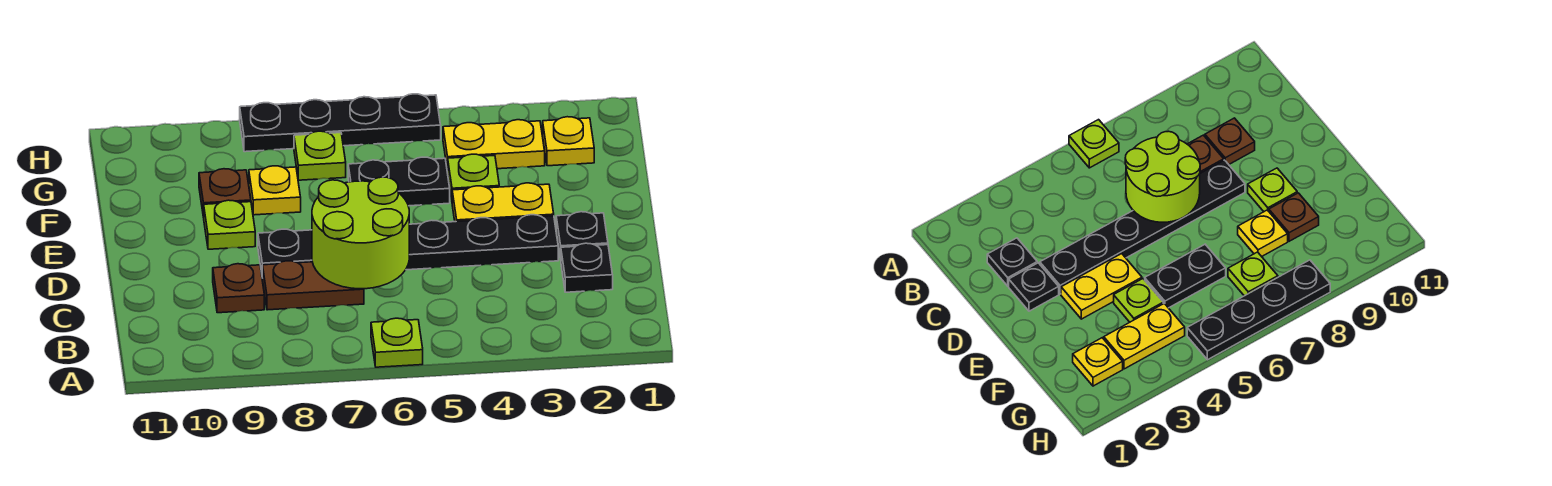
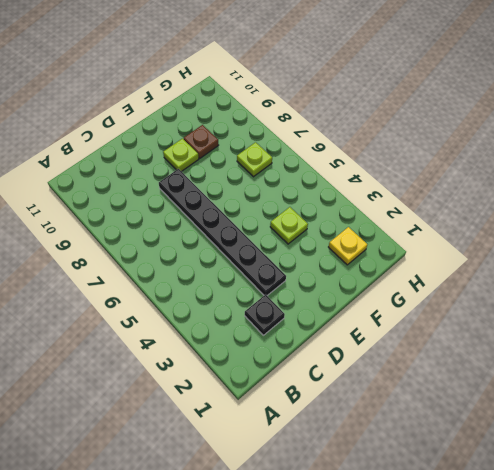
none -> lime plate A6 level 1
none -> brown plate C7:C8 level 1
none -> brown plate C9 level 1

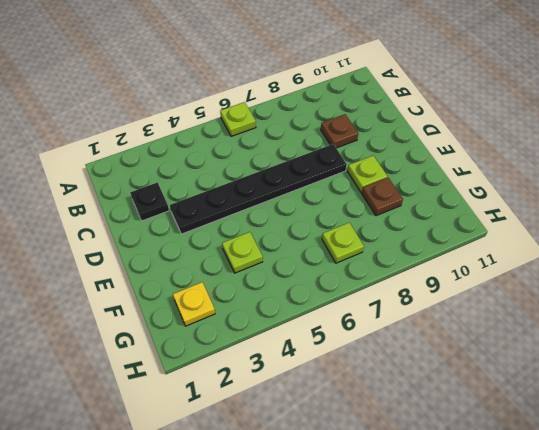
none -> brown plate C7:C8 level 1
none -> black plate D2 level 1
none -> yellow plate E3:E4 level 1

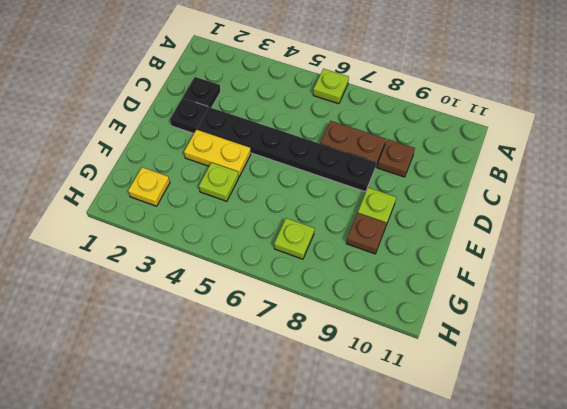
none -> black plate F5:F6 level 1
none -> yellow plate F8 level 1
none -> yellow plate G3:G4 level 1

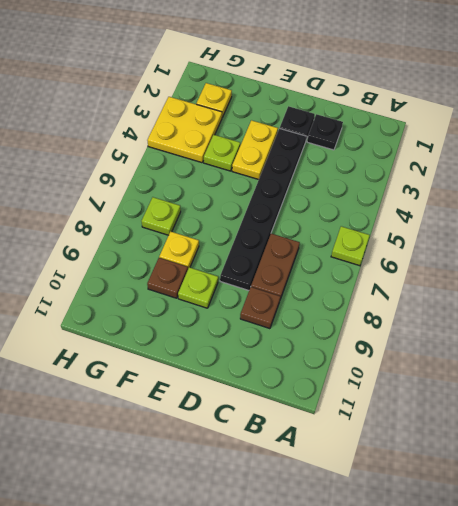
yellow plate G3:H4 level 1 -> yellow plate G3:G4 level 1
none -> black plate F5:F6 level 1
none -> black plate H5:H8 level 1
none -> lime round brick C6:D7 level 2

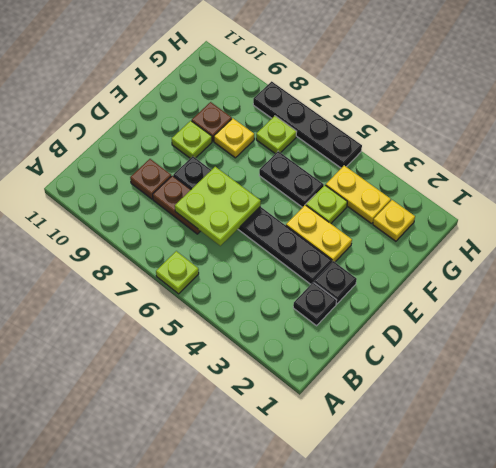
lime plate C6:D7 level 2 -> lime round brick C6:D7 level 2

